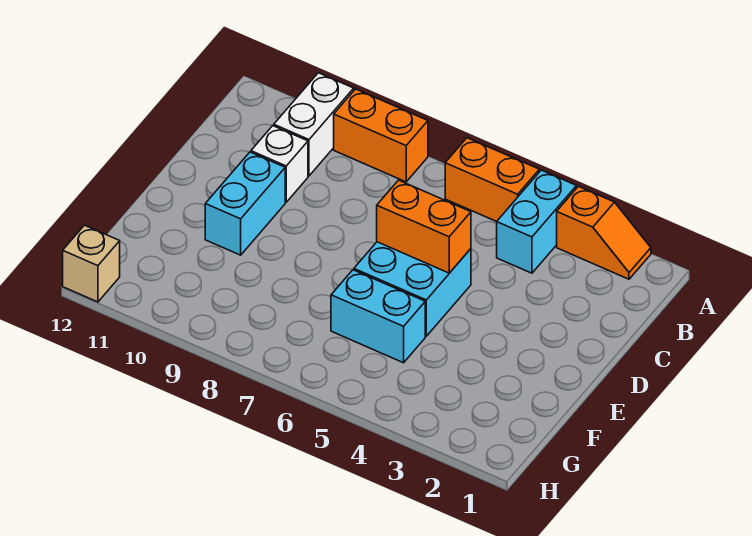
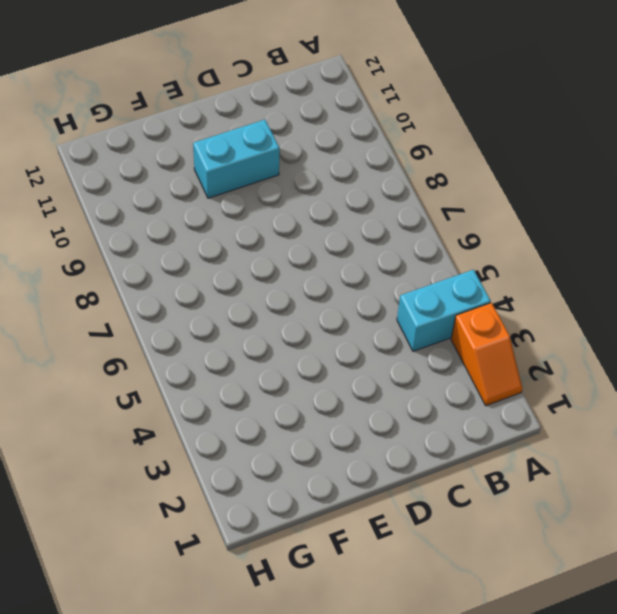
none -> orange brick A5:A6 level 1
none -> orange brick A8:A9 level 1

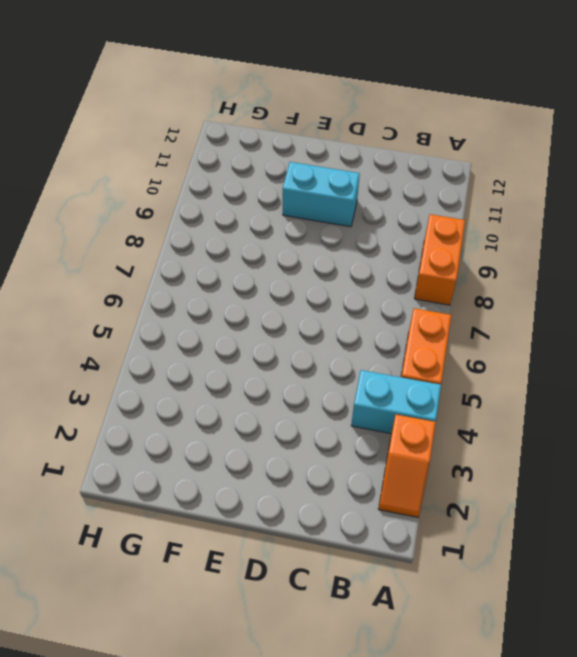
none -> white brick A10:B10 level 1
none -> white brick C10 level 1

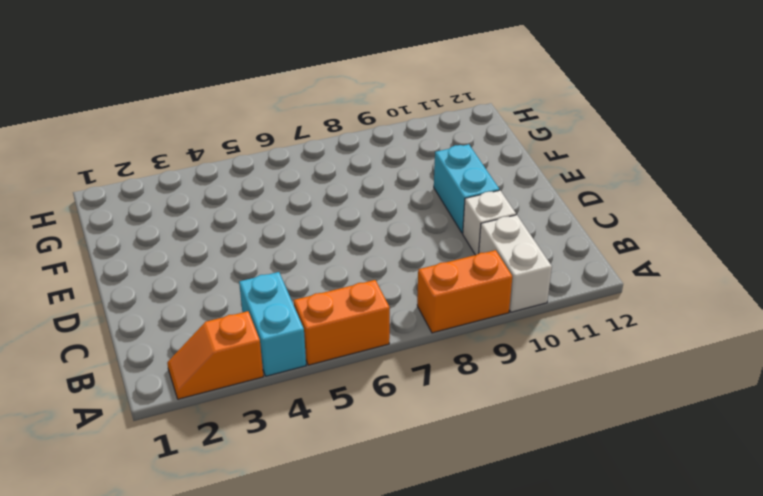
none -> cyan brick D5:E6 level 1
none -> cyan brick F5:F6 level 1

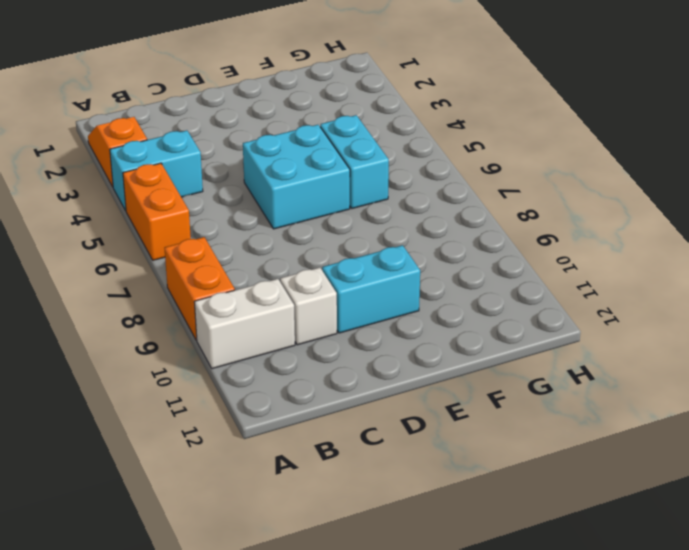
none -> tan brick H12 level 1
none -> orange brick D5:D6 level 2

